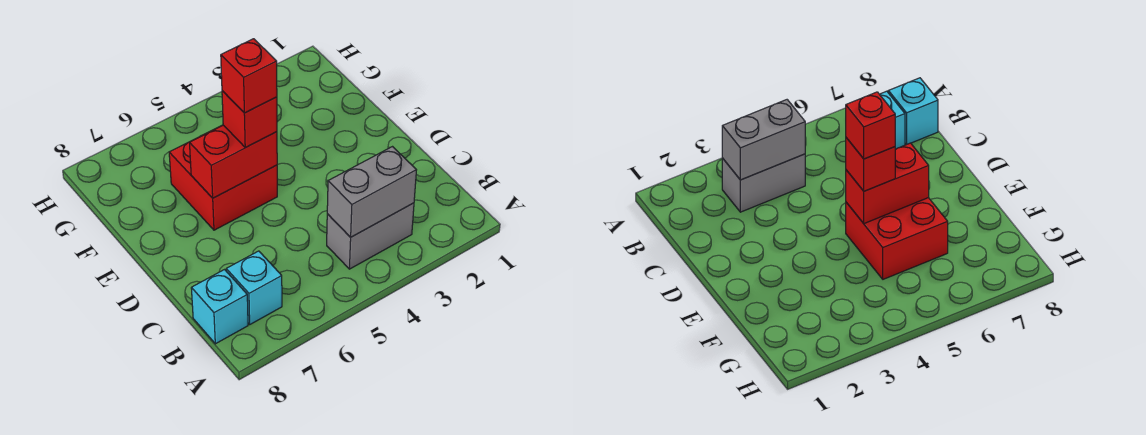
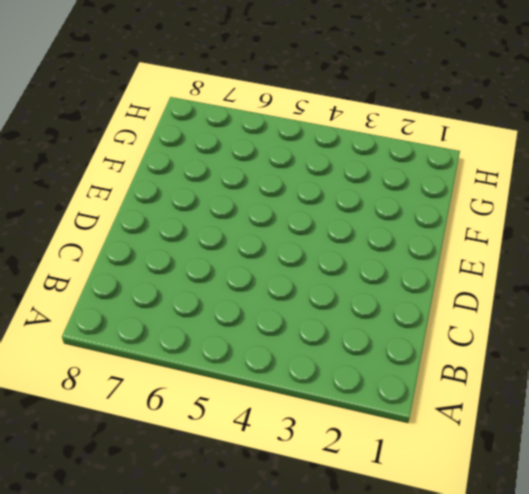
none -> grey brick B3:B4 level 1
none -> cyan brick B7 level 1

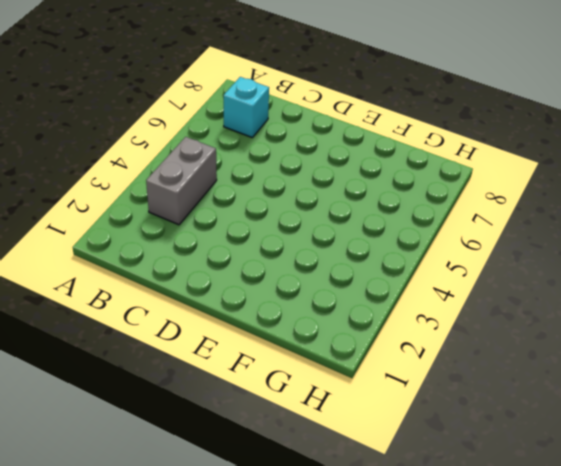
none -> cyan brick B8 level 1
none -> red brick E5:F6 level 1

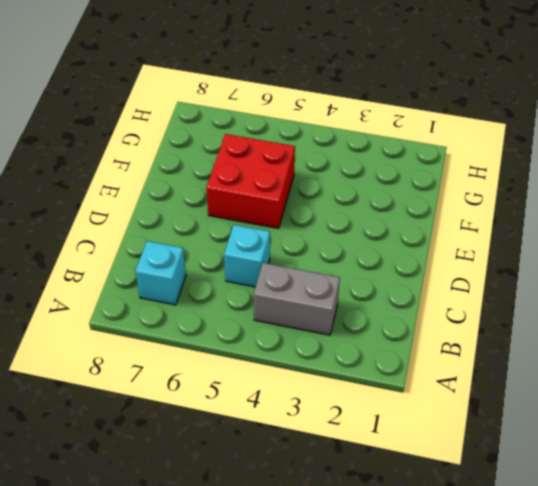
cyan brick C5 level 1 -> cyan brick B8 level 1
none -> grey brick B3:B4 level 2
none -> red brick E5:E6 level 2

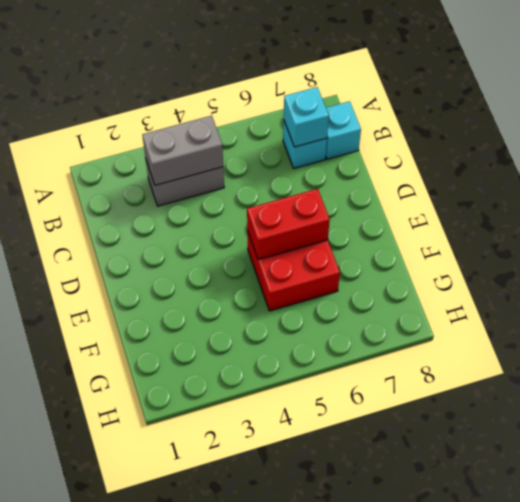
cyan brick B7 level 2 -> none
none -> red brick E5 level 3
none -> red brick E5 level 4

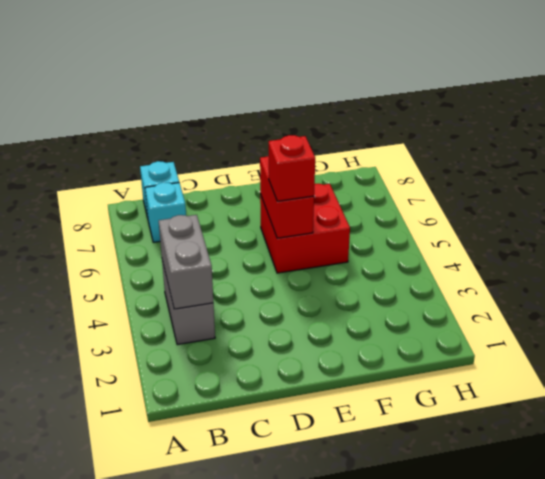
none -> red brick E5 level 4

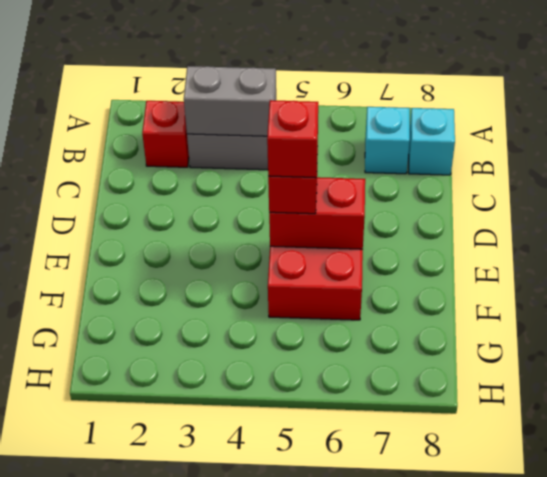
red brick B2 level 1 -> none

